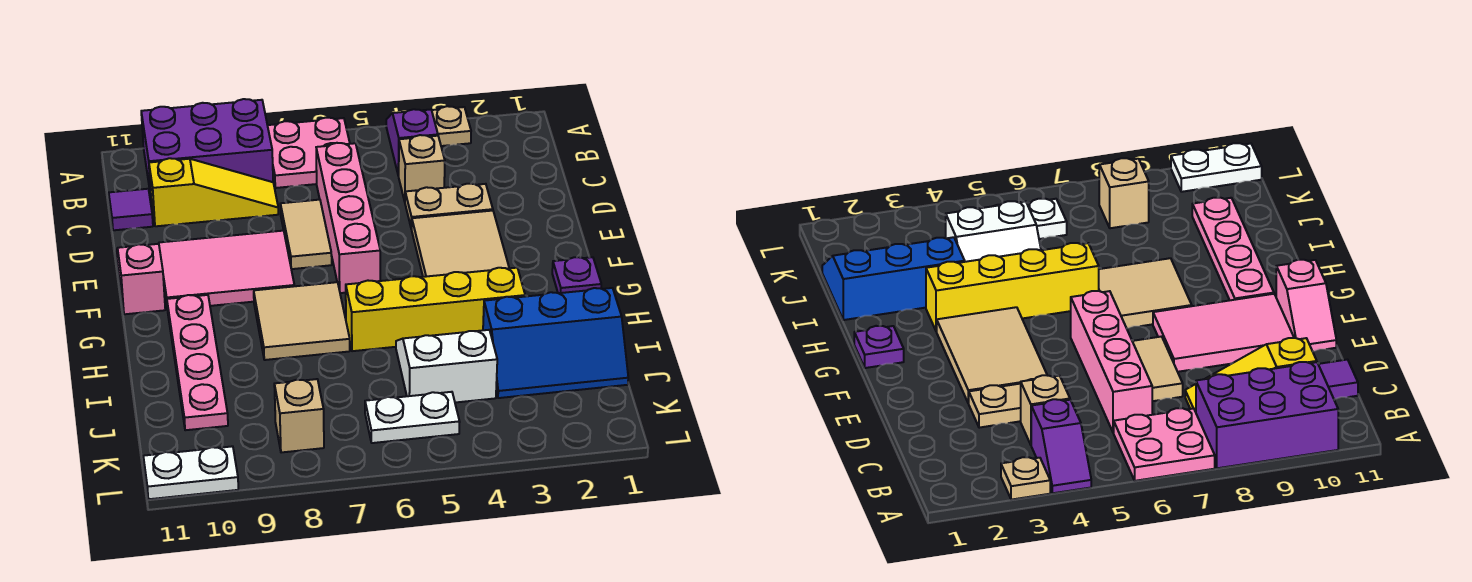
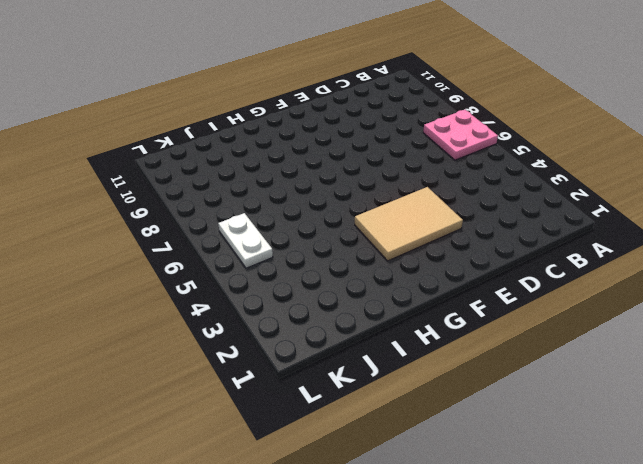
none -> tan plate A3 level 1
none -> purple slope A4:B4 level 1 top B
none -> purple brick A8:B10 level 1

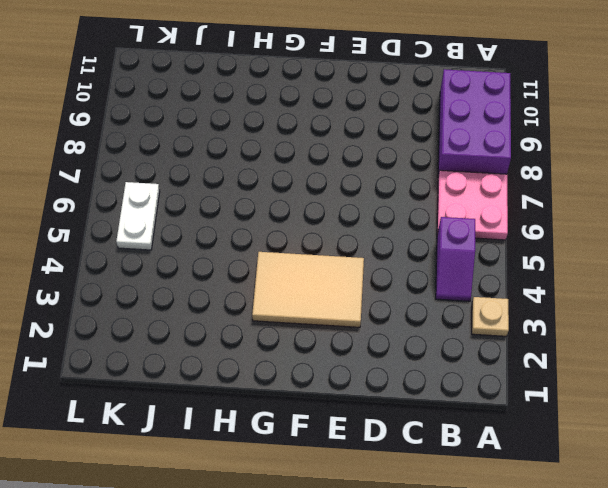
purple slope B4:B5 level 1 top 5 -> purple slope A4:B4 level 1 top B
none -> tan brick C4 level 1
none -> pink brick C6:F6 level 1
none -> yellow slope C8:C10 level 1 top 10

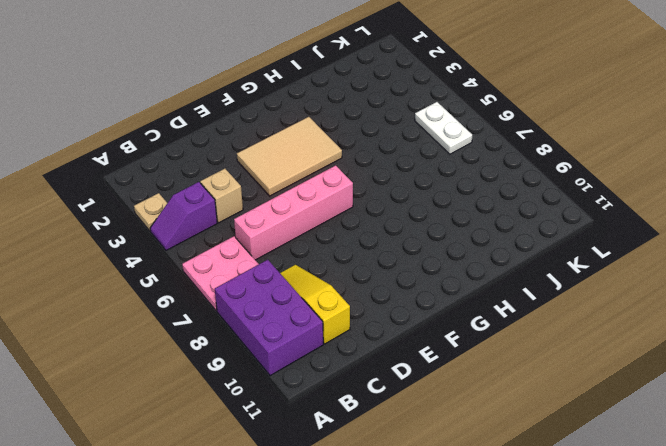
none -> purple tile C11 level 1
none -> tan plate D3:D4 level 1
none -> tan tile D7:E7 level 1

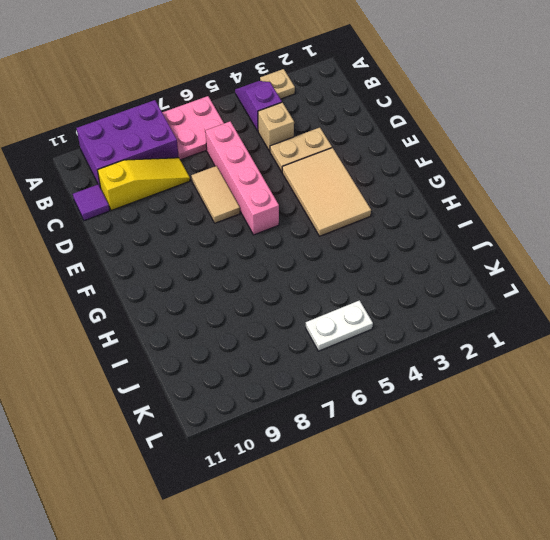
none -> pink tile E8:F10 level 1
none -> pink slope E11:F11 level 1 top F
none -> purple plate G1 level 1

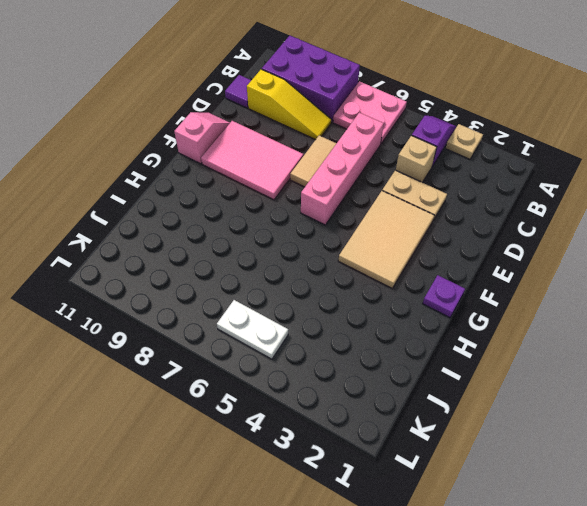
none -> tan tile G7:H8 level 1
none -> pink plate G10:J10 level 1
none -> yellow brick H3:H6 level 1

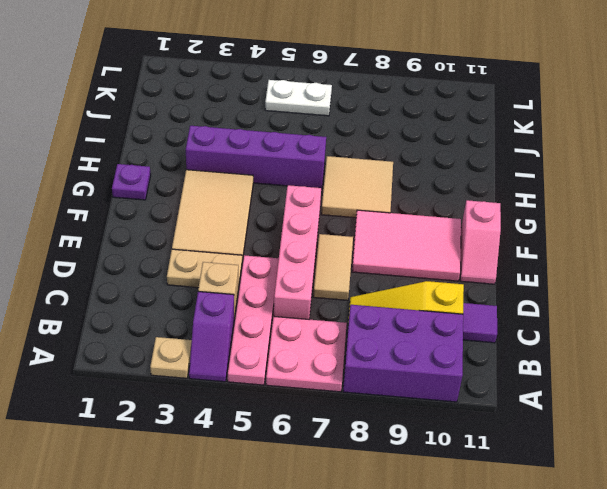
pink plate A5:D5 level 1 -> pink plate G10:J10 level 1
purple brick H3:H6 level 1 -> yellow brick H3:H6 level 1
none -> blue slope I1:J3 level 1 top I
none -> white slope I4:J5 level 1 top J
none -> tan brick K8 level 1

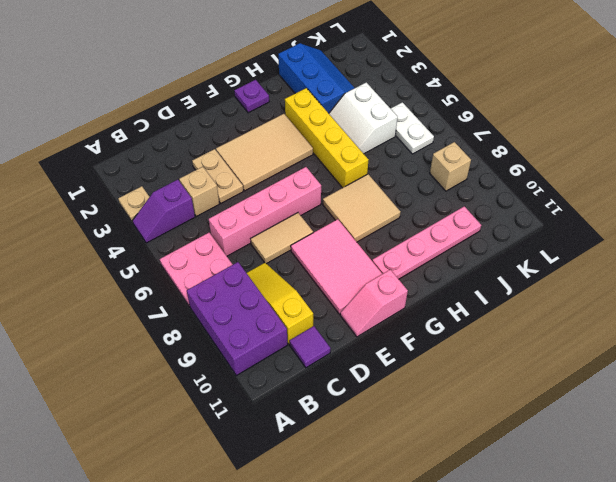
none -> white plate L10:L11 level 1

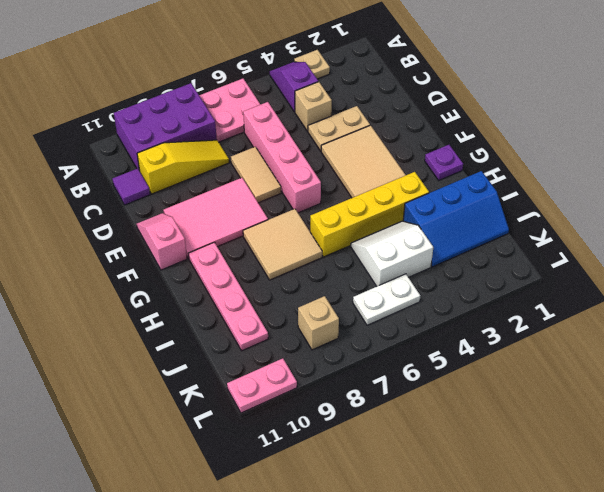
pink plate L10:L11 level 1 -> white plate L10:L11 level 1

